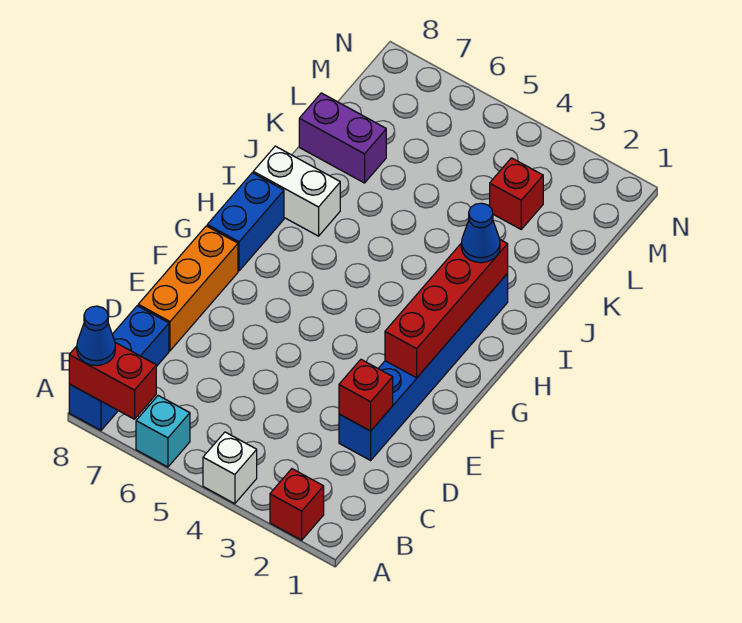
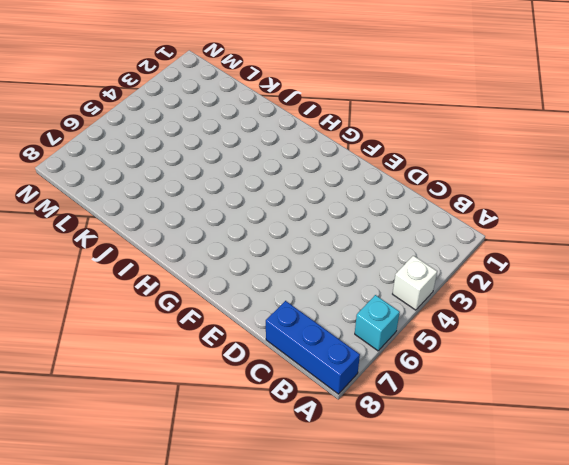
none -> red brick A2 level 1
none -> blue brick D2:I2 level 1
none -> orange brick D8:F8 level 1

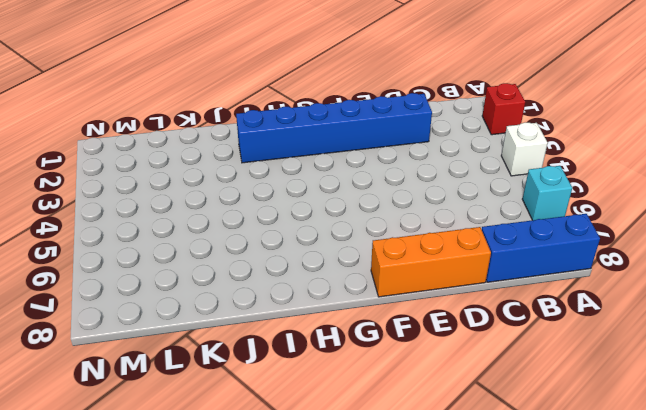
none -> blue brick G8:H8 level 1
none -> white brick I7:I8 level 1
none -> purple brick K7:K8 level 1

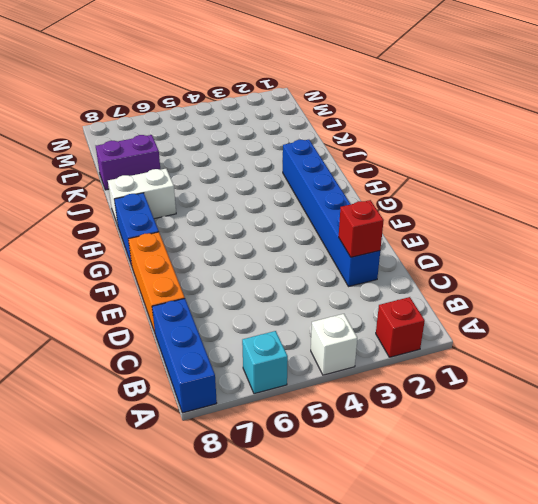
none -> red brick L3 level 1
none -> red brick A7:A8 level 2
none -> red brick F2:I2 level 2

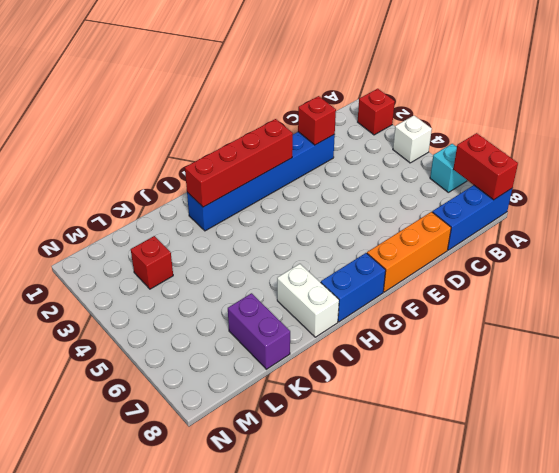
none -> blue cone A8 level 3
none -> blue cone I2 level 3

